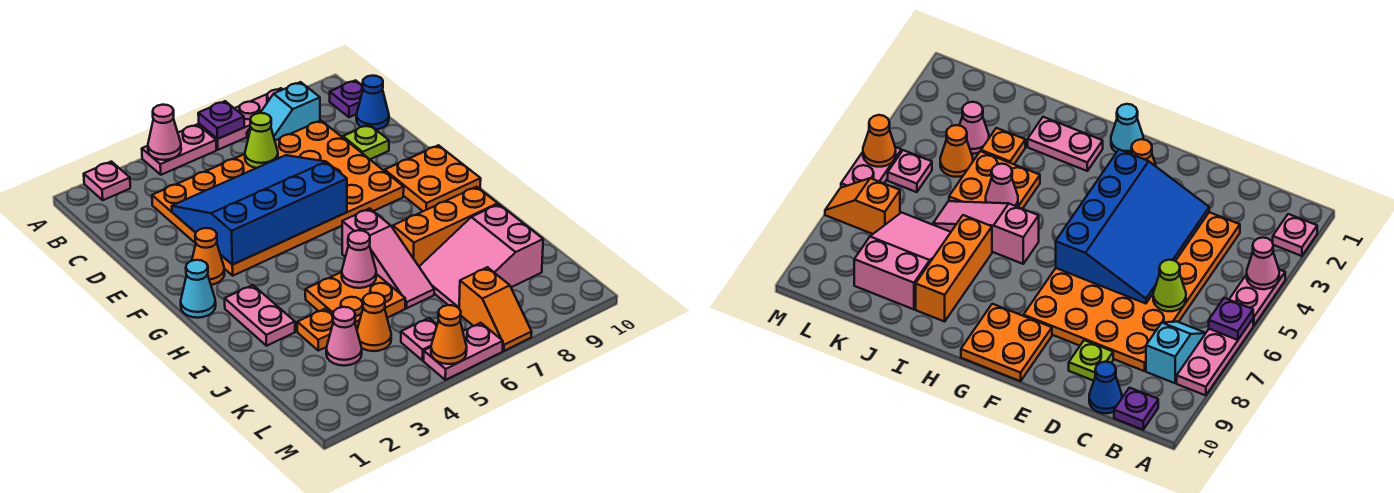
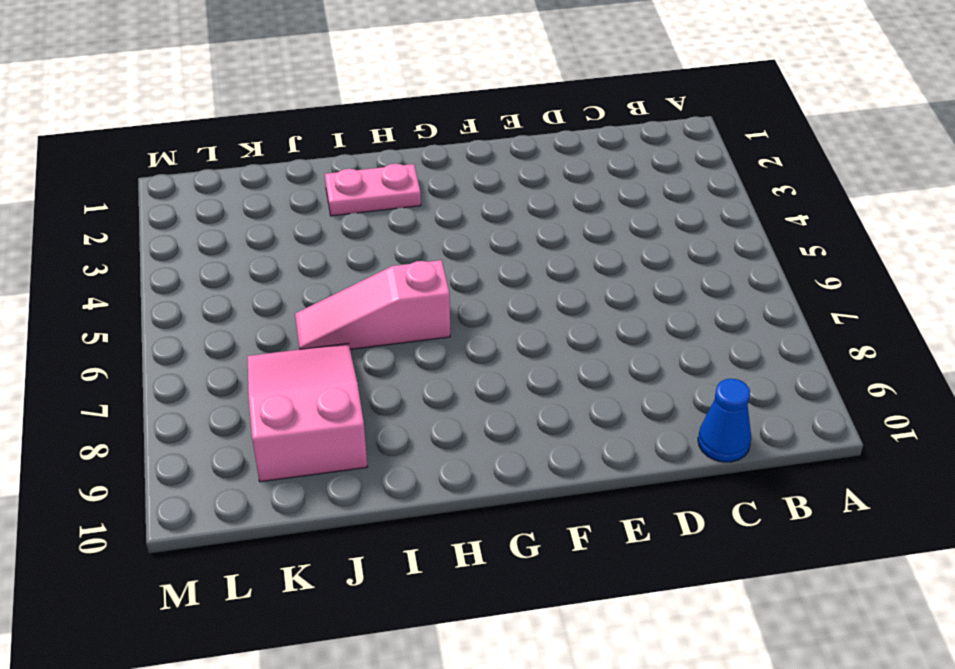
none -> pink plate A2 level 1
none -> pink plate A4:A5 level 1
none -> pink plate A6:A8 level 1

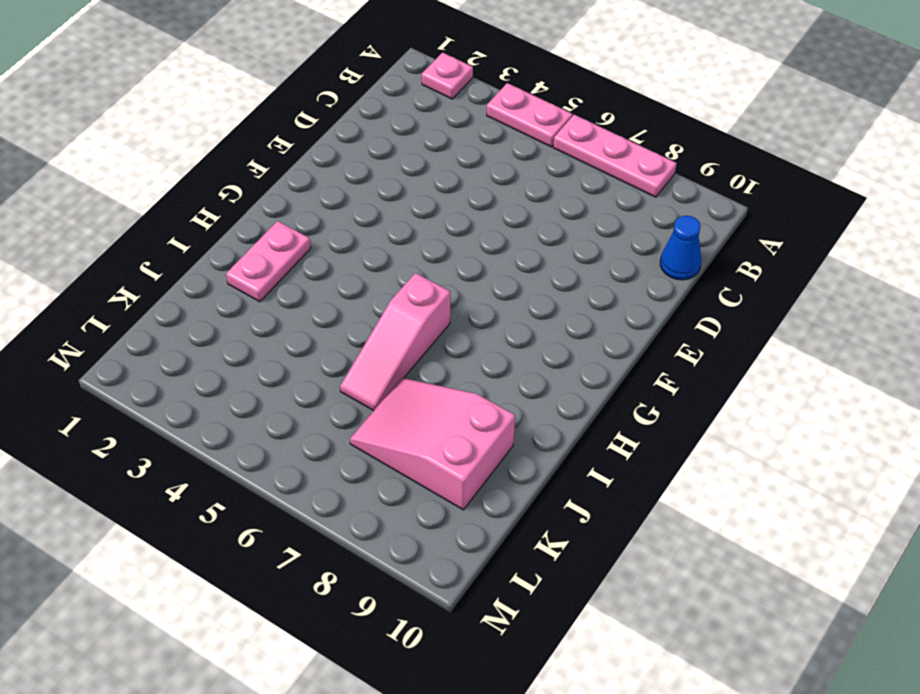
none -> cyan slope B7:B8 level 1 top 8
none -> purple plate B10 level 1
none -> orange plate C3:F8 level 1

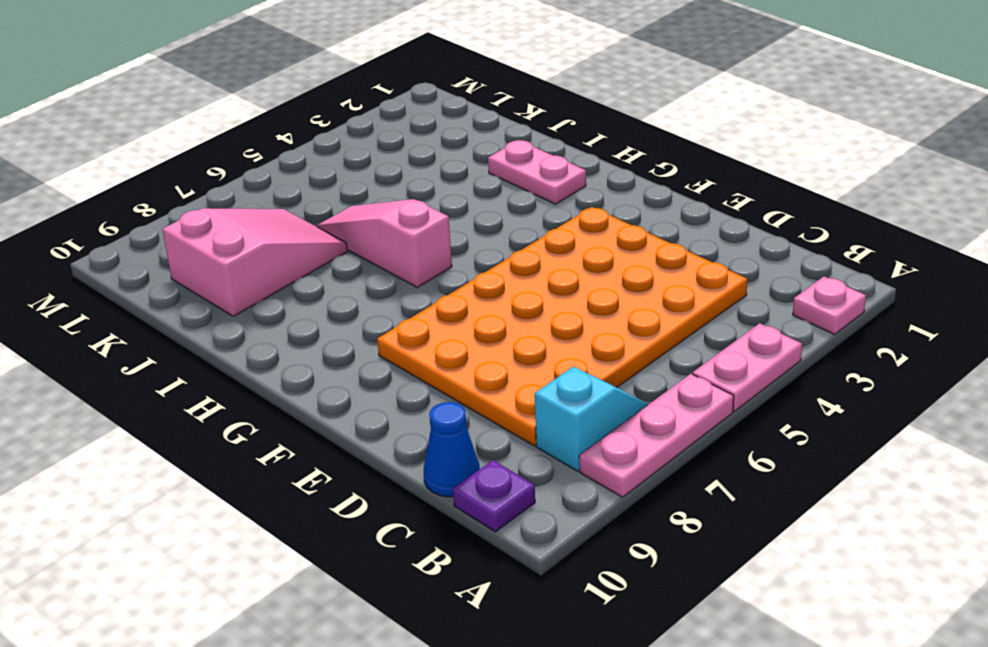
none -> lime plate D9 level 1
none -> orange cone F2 level 1
none -> orange plate F9:G10 level 1

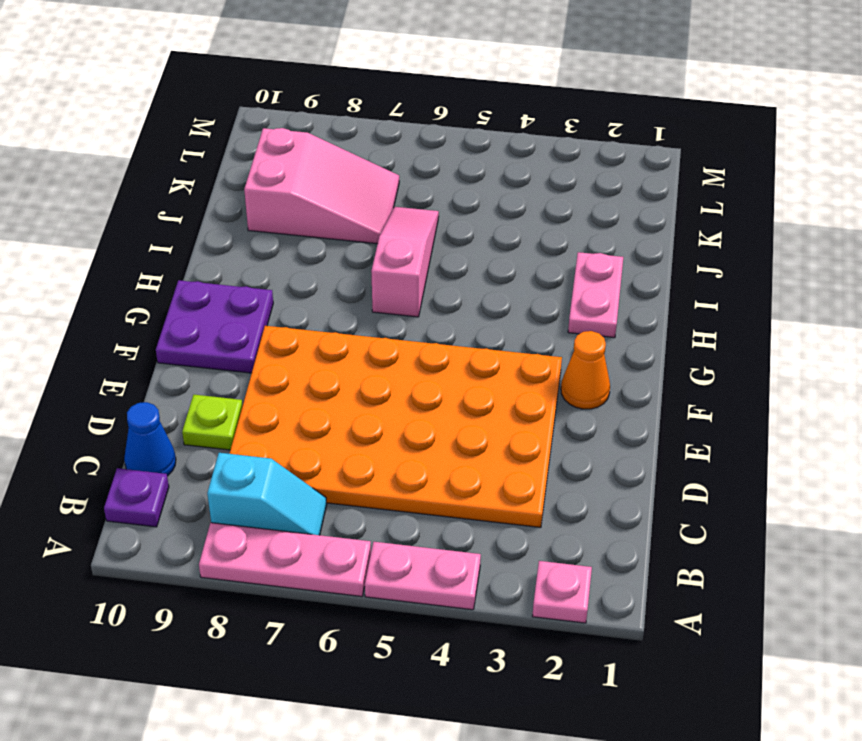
purple plate F9:G10 level 1 -> orange plate F9:G10 level 1
none -> cyan cone G1 level 1
none -> orange plate I4:J5 level 1
none -> orange brick I7:I9 level 1

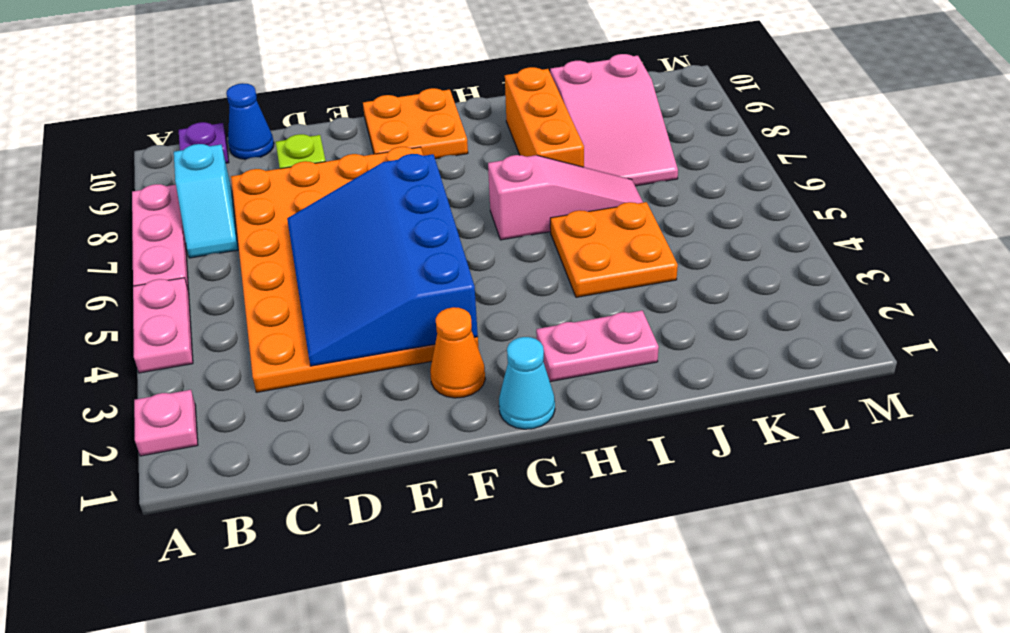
none -> orange plate J3 level 1
none -> pink cone K3 level 1
none -> orange cone K4 level 1

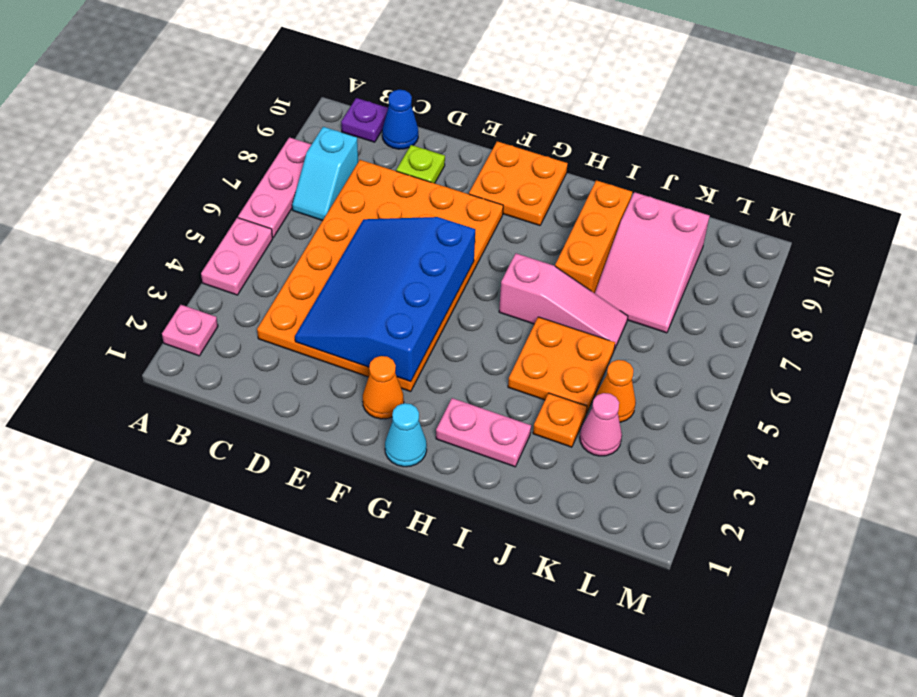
none -> pink plate L5 level 1
none -> orange slope L7:M7 level 1 top L
none -> pink plate M5:M6 level 1

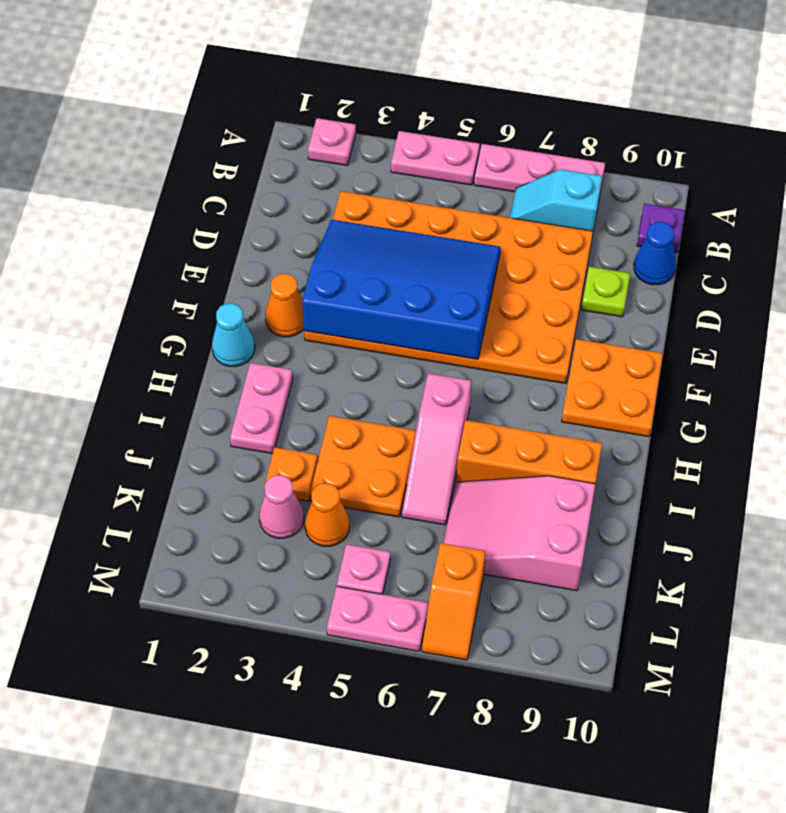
none -> pink cone A4 level 2
none -> purple plate A6 level 2
none -> lime cone C6 level 2

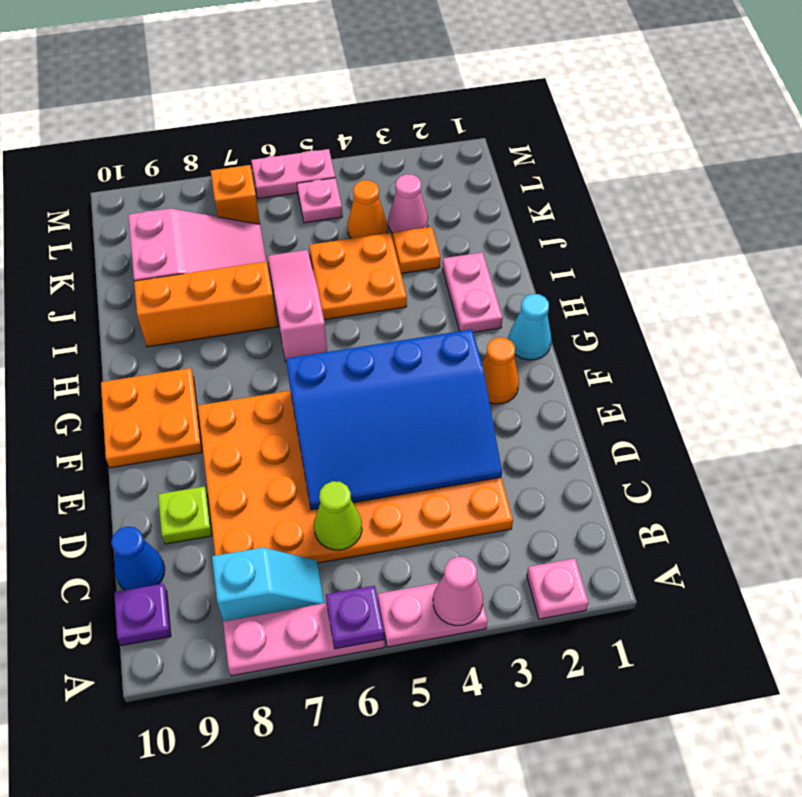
none -> pink cone I5 level 2
none -> orange cone M5 level 2

